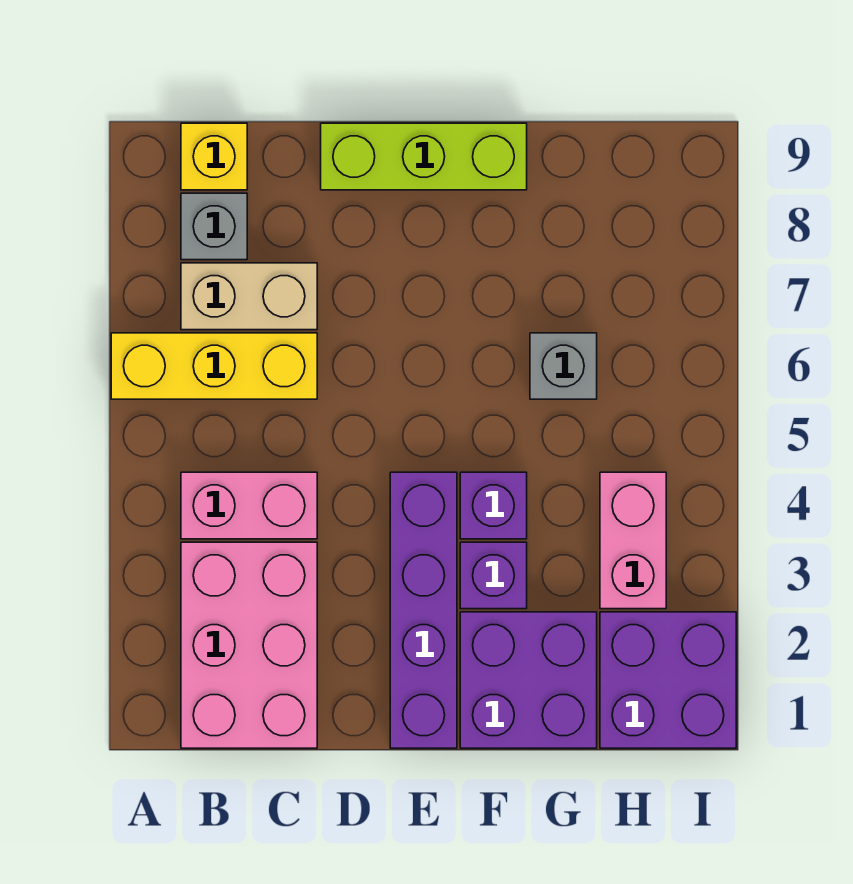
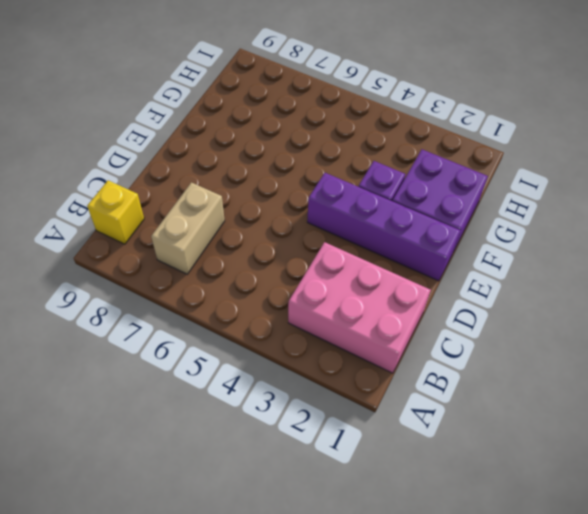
none -> yellow brick A6:C6 level 1
none -> pink brick B4:C4 level 1
none -> grey brick B8 level 1

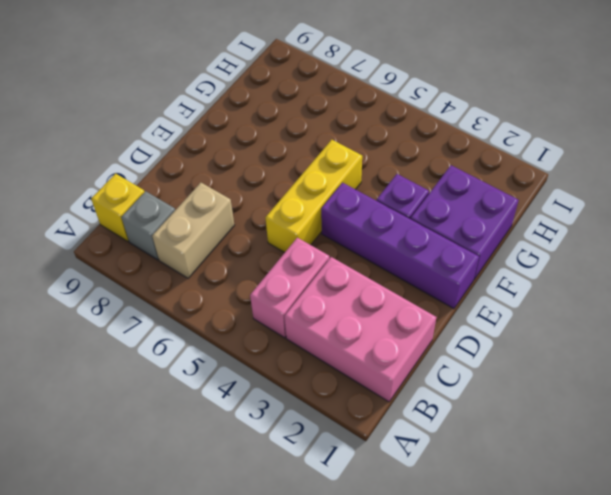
yellow brick D5:F5 level 1 -> yellow brick A6:C6 level 1
none -> lime brick D9:F9 level 1
none -> purple brick F4 level 1
none -> grey brick G6 level 1

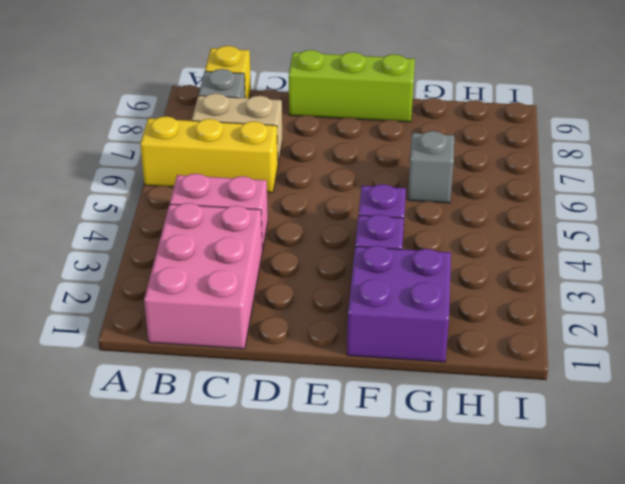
none -> purple brick E1:E4 level 1
none -> purple brick H1:I2 level 1
none -> pink brick H3:H4 level 1

